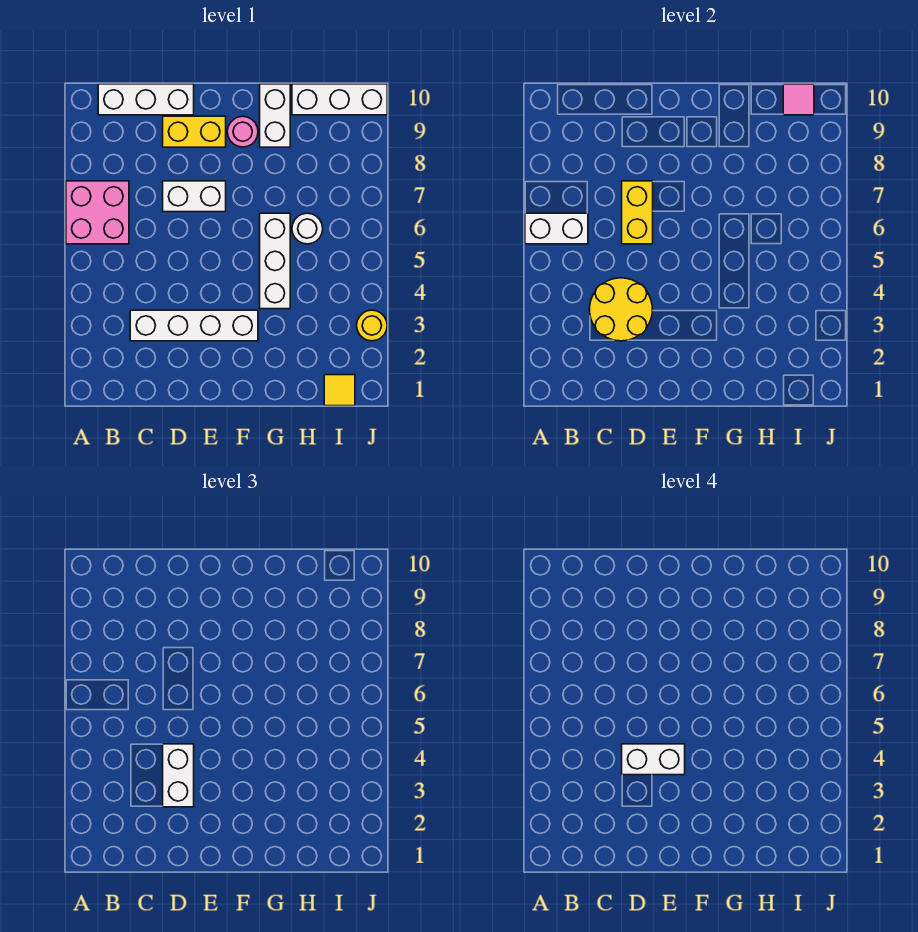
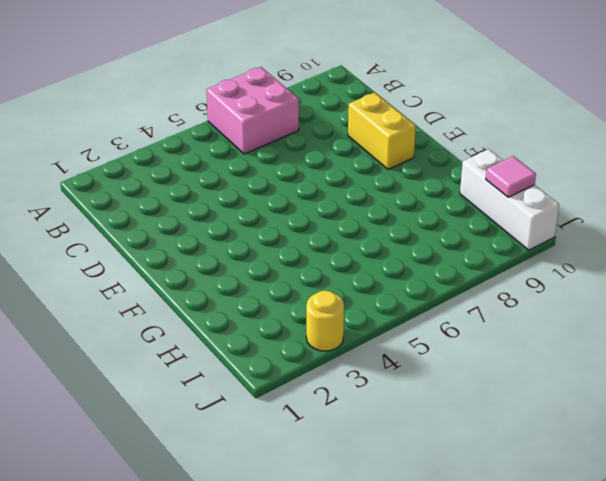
none -> white brick B10:D10 level 1
none -> white brick C3:F3 level 1
none -> white brick D7:E7 level 1

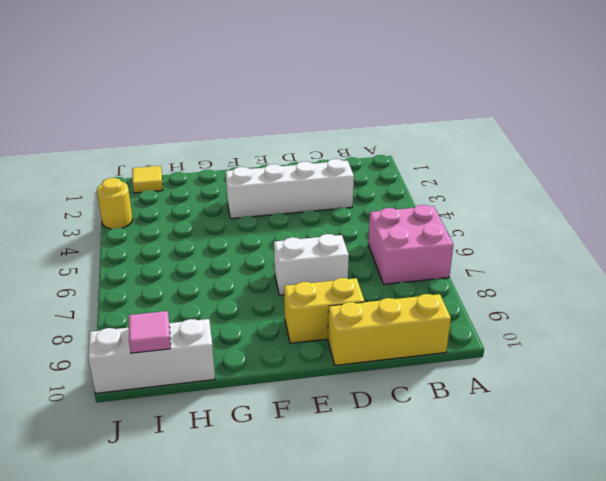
yellow brick B10:D10 level 1 -> white brick B10:D10 level 1
none -> pink round brick F9 level 1
none -> white brick G4:G6 level 1
none -> white brick G9:G10 level 1

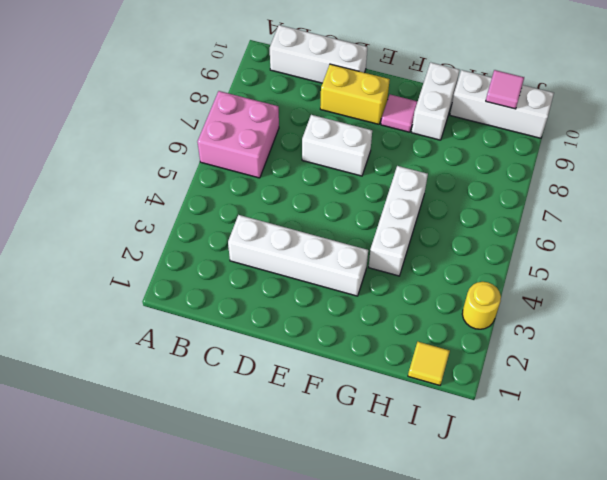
pink tile F9 level 1 -> pink round brick F9 level 1
none -> white round brick H6 level 1
none -> white brick A6:B6 level 2
none -> yellow round brick C3:D4 level 2

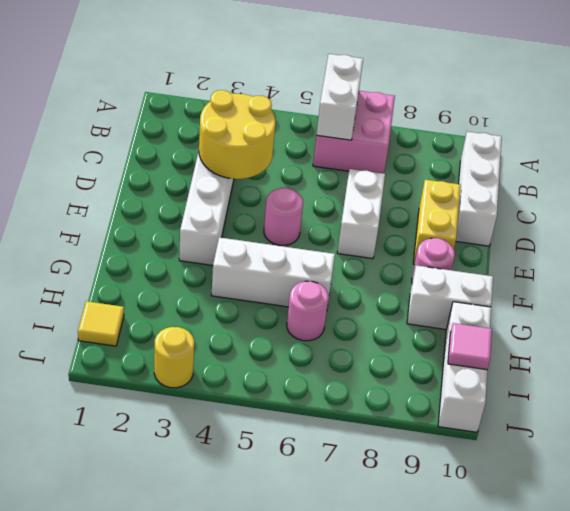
pink round brick E5 level 1 -> none
pink round brick H6 level 1 -> white round brick H6 level 1
none -> yellow brick D6:D7 level 2
none -> white brick D3:D4 level 3
none -> white brick D4:E4 level 4

